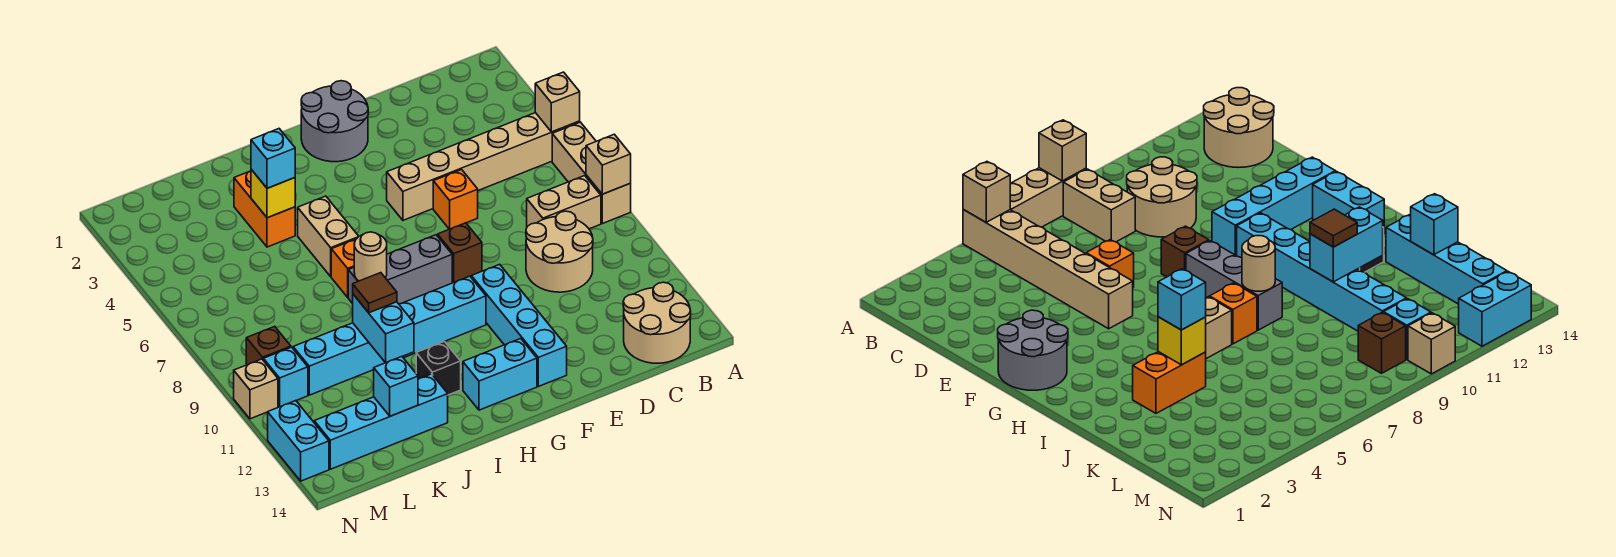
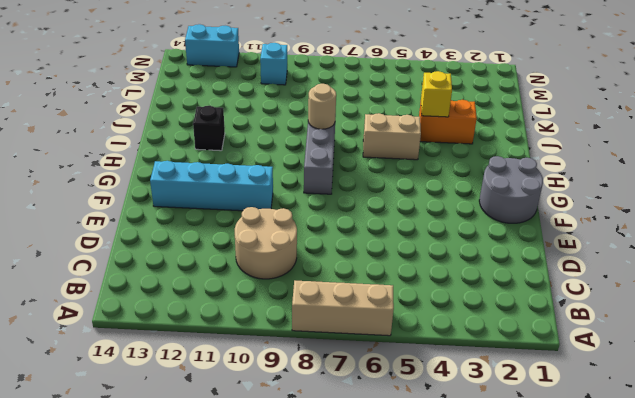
none -> tan brick A5:F5 level 1
none -> tan brick B8:C8 level 1
none -> tan round brick B13:C14 level 1

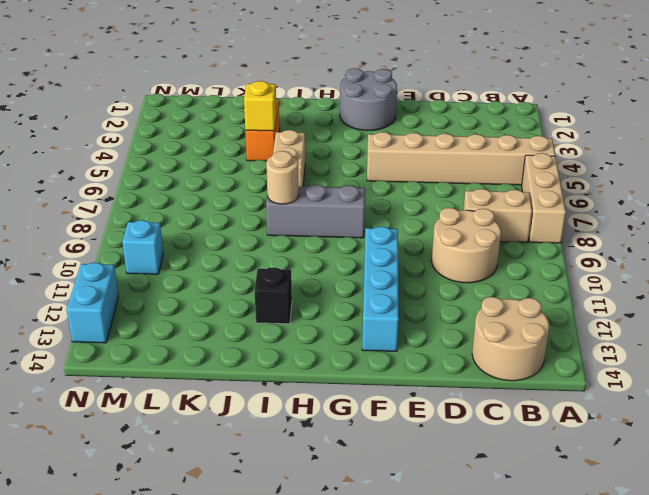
none -> orange brick E6 level 1
none -> brown brick F8 level 1
none -> cyan brick G10:L10 level 1

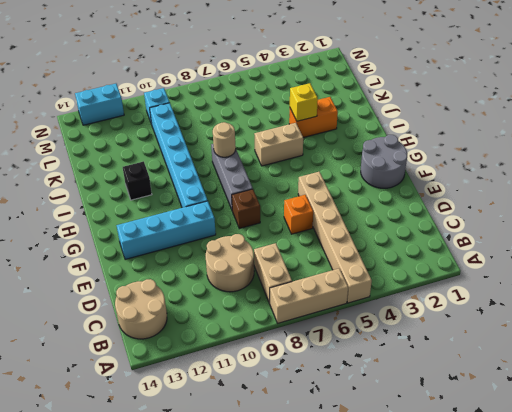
none -> cyan brick G13:H13 level 1
none -> orange brick I7 level 1
none -> cyan brick J13:M13 level 1

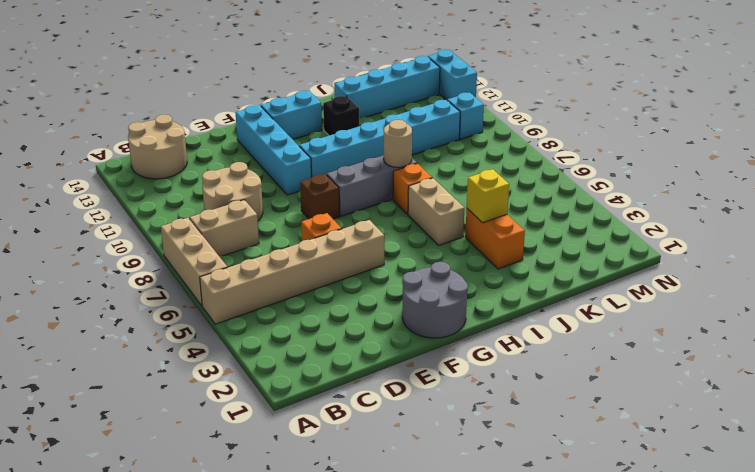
none -> brown brick M9 level 1
none -> tan brick N10 level 1
none -> tan brick A5 level 2

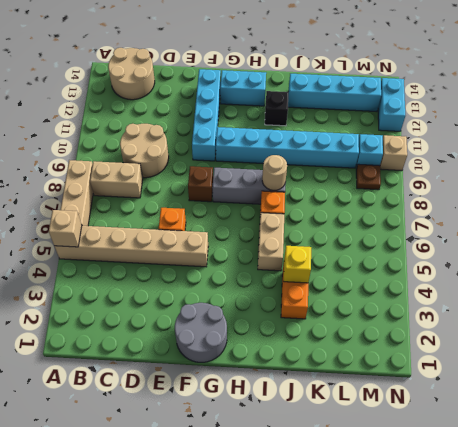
brown plate M9 level 1 -> brown brick M9 level 1
none -> tan brick A8 level 2
none -> cyan brick J10:J11 level 2
none -> cyan brick K13 level 2

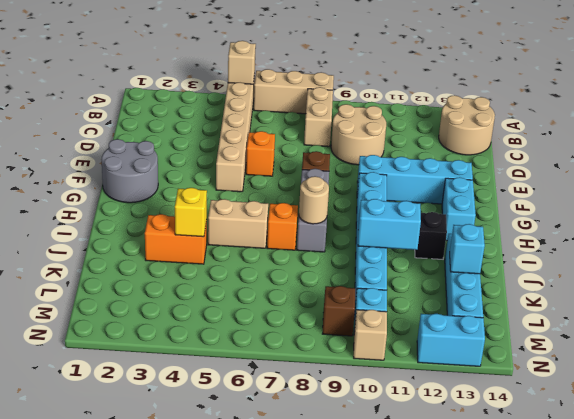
none -> tan brick A8 level 2
none -> cyan brick J4 level 3
none -> brown tile J10 level 3

